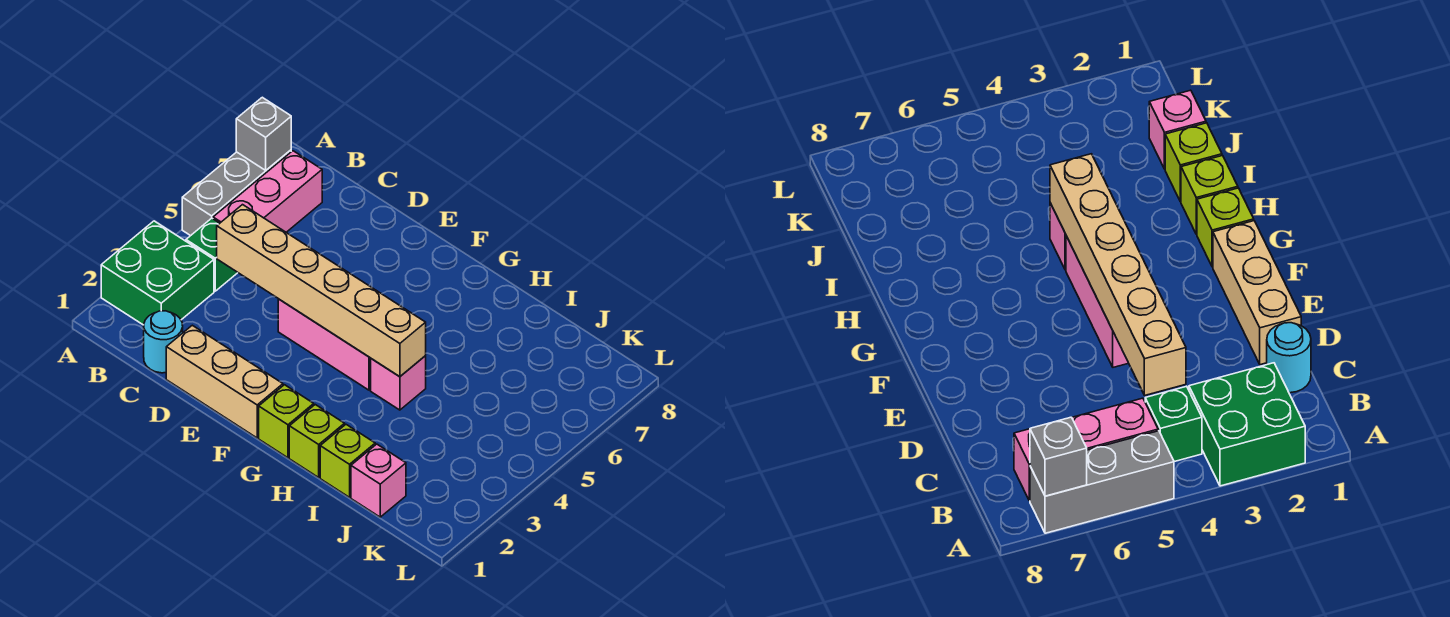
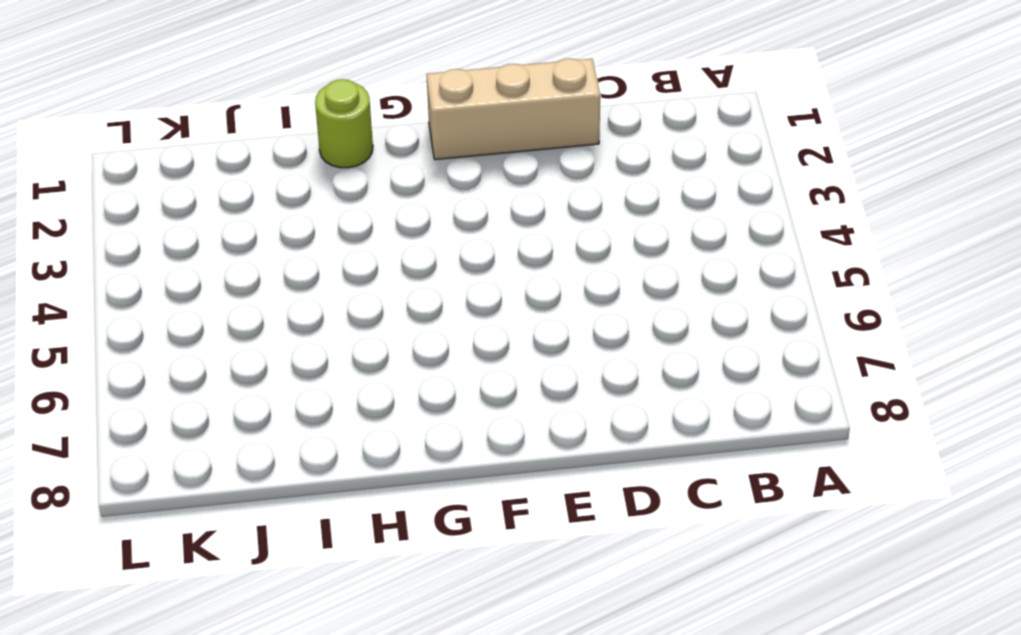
lime round brick H1 level 1 -> lime brick H1 level 1
none -> green brick A2:B3 level 1
none -> grey brick A5:A7 level 1
none -> green brick B4 level 1

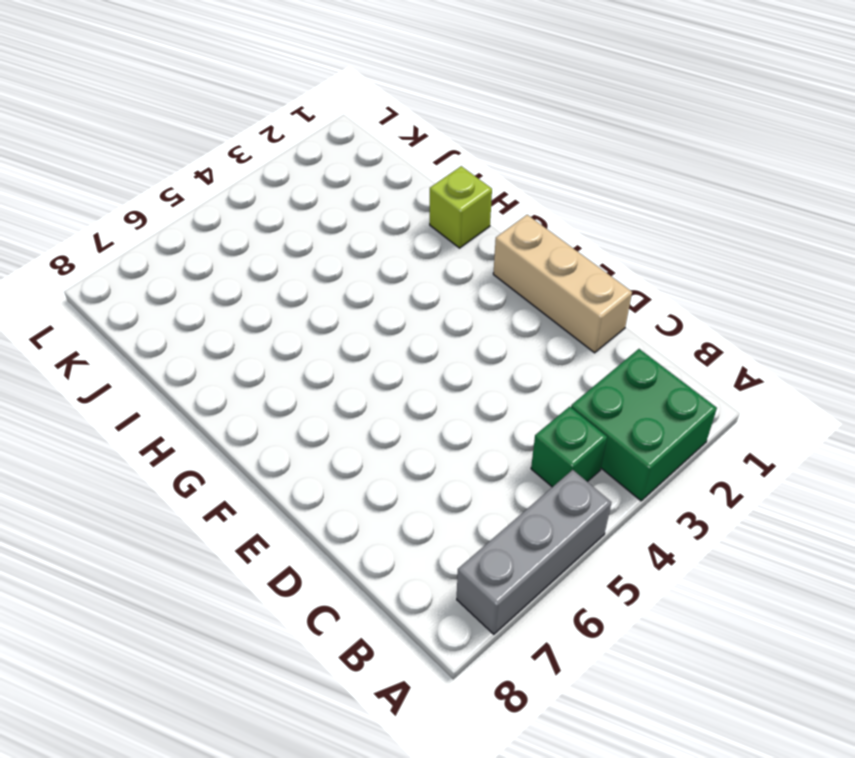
none -> pink brick B5:B7 level 1
none -> cyan round brick C1 level 1
none -> pink brick E4:G4 level 1

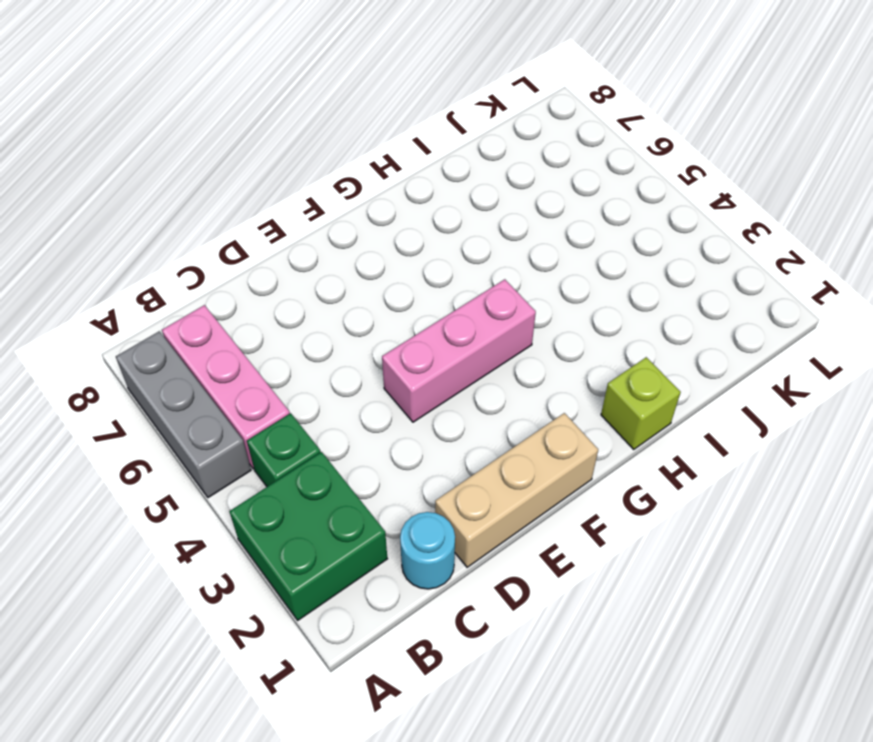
none -> lime brick G1 level 1
none -> pink brick H4 level 1
none -> lime brick I1 level 1

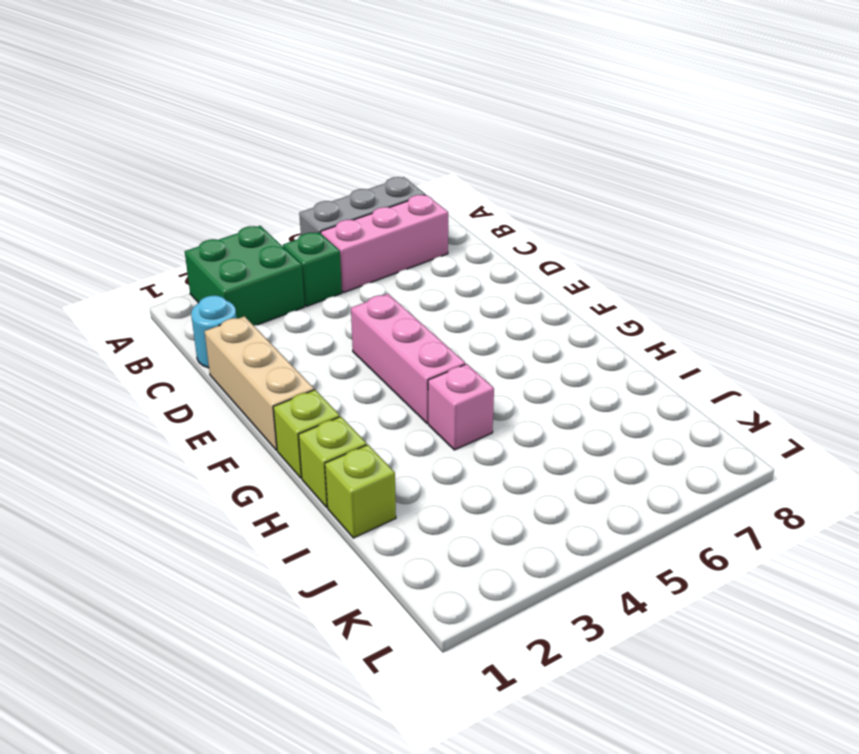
none -> pink brick J1 level 1
none -> grey brick A7 level 2
none -> tan brick C4:H4 level 2

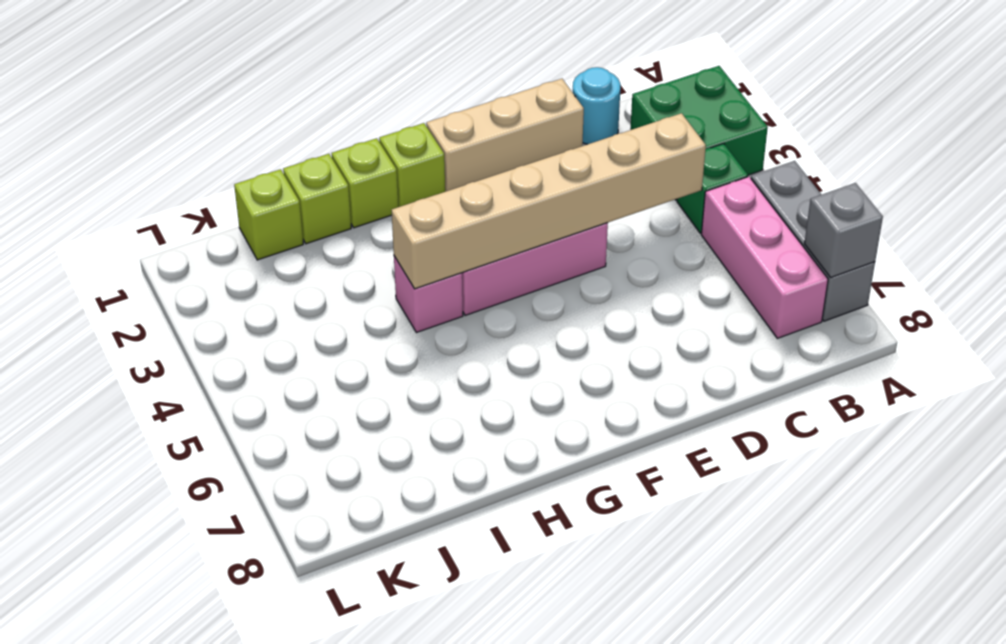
lime brick J1 level 1 -> pink brick J1 level 1

